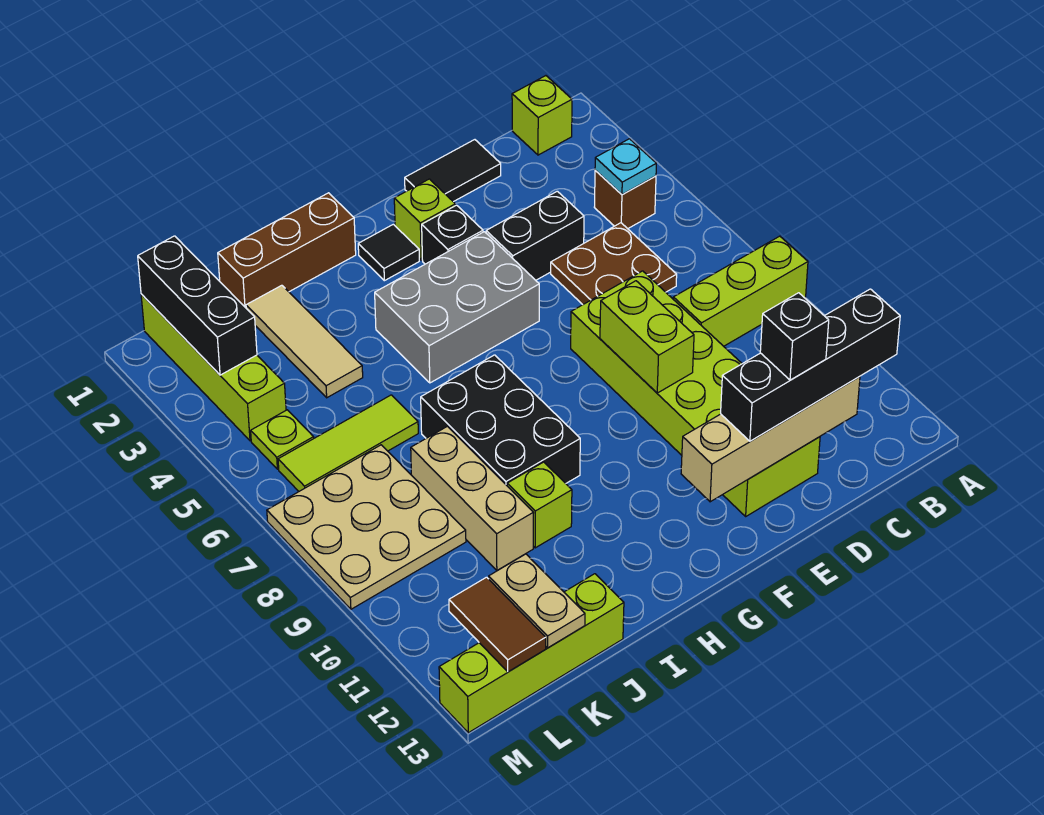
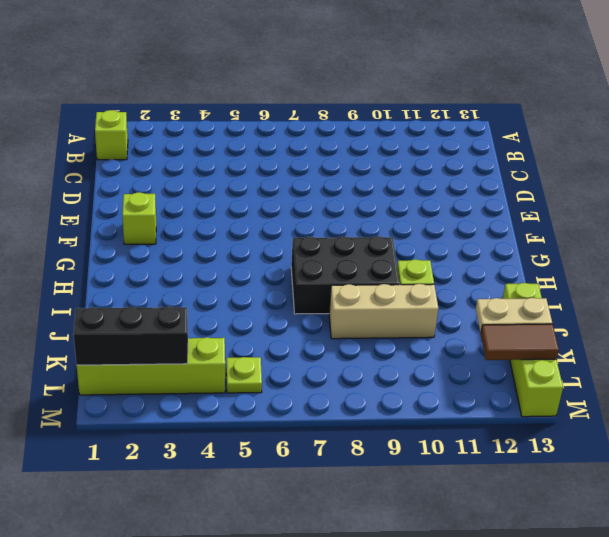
none -> lime brick A8:C8 level 1
none -> brown brick B4 level 1
none -> brown plate C5:D6 level 1

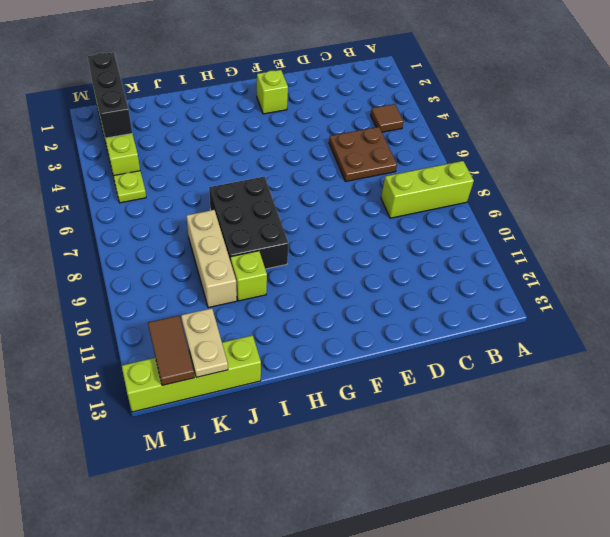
brown tile B4 level 1 -> brown brick B4 level 1
none -> lime brick B1 level 1
none -> black tile D1:E1 level 1
none -> black brick D4:E4 level 1

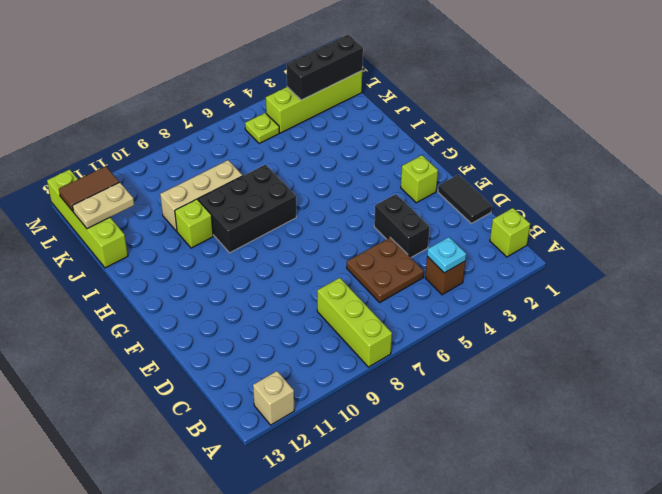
tan brick A12 level 1 -> none
none -> lime brick D7:E12 level 1
none -> black brick F3 level 1
none -> grey brick F4:H5 level 1

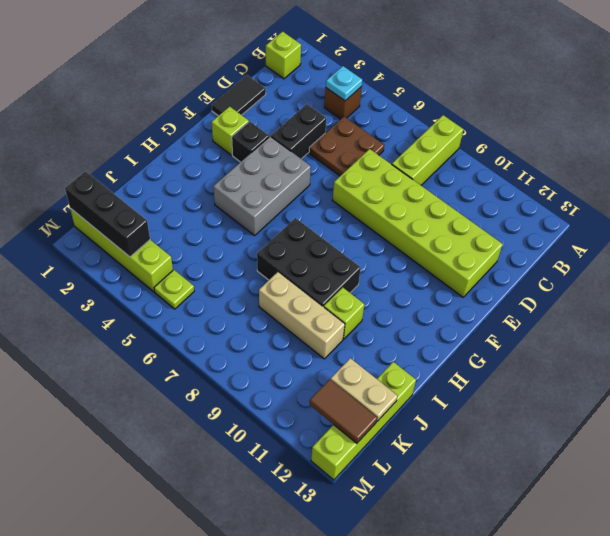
none -> black tile G2 level 1
none -> brown brick H1:J1 level 1
none -> tan tile J2:J4 level 1

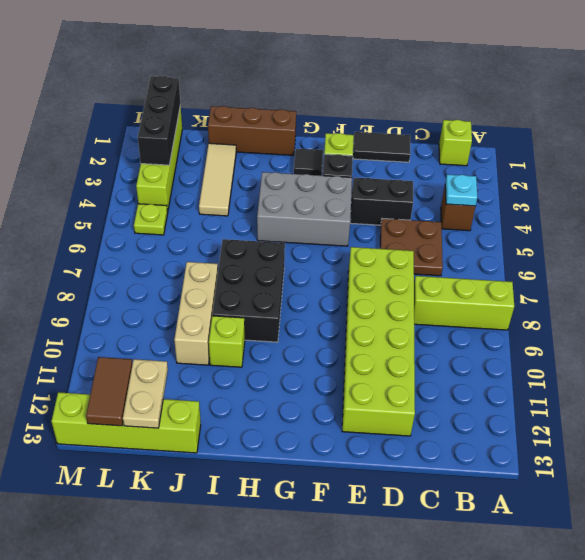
none -> lime tile J6:L6 level 1
none -> tan plate K7:M9 level 1
none -> tan brick C12:F12 level 2

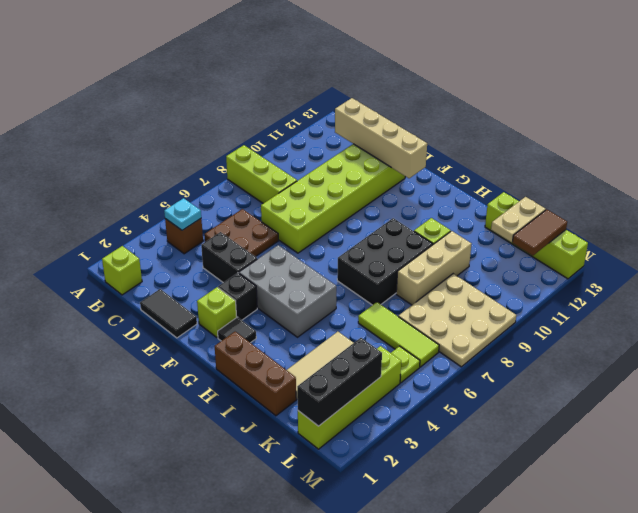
none -> lime brick E8:E9 level 2
none -> black brick B12:E12 level 3
none -> black brick D12 level 4

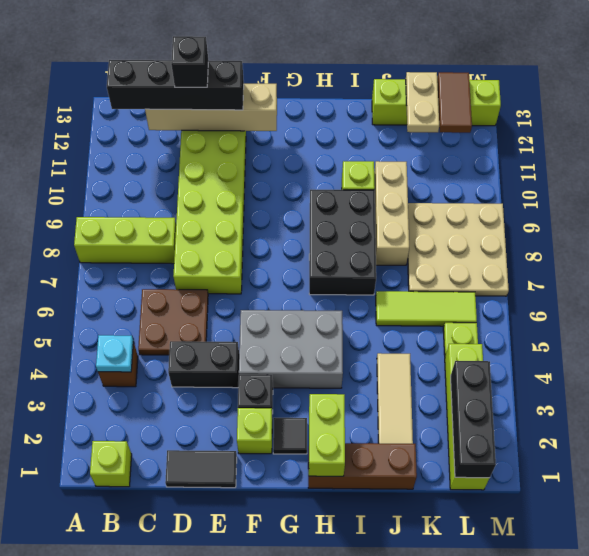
lime brick H1:H2 level 2 -> lime brick E8:E9 level 2

